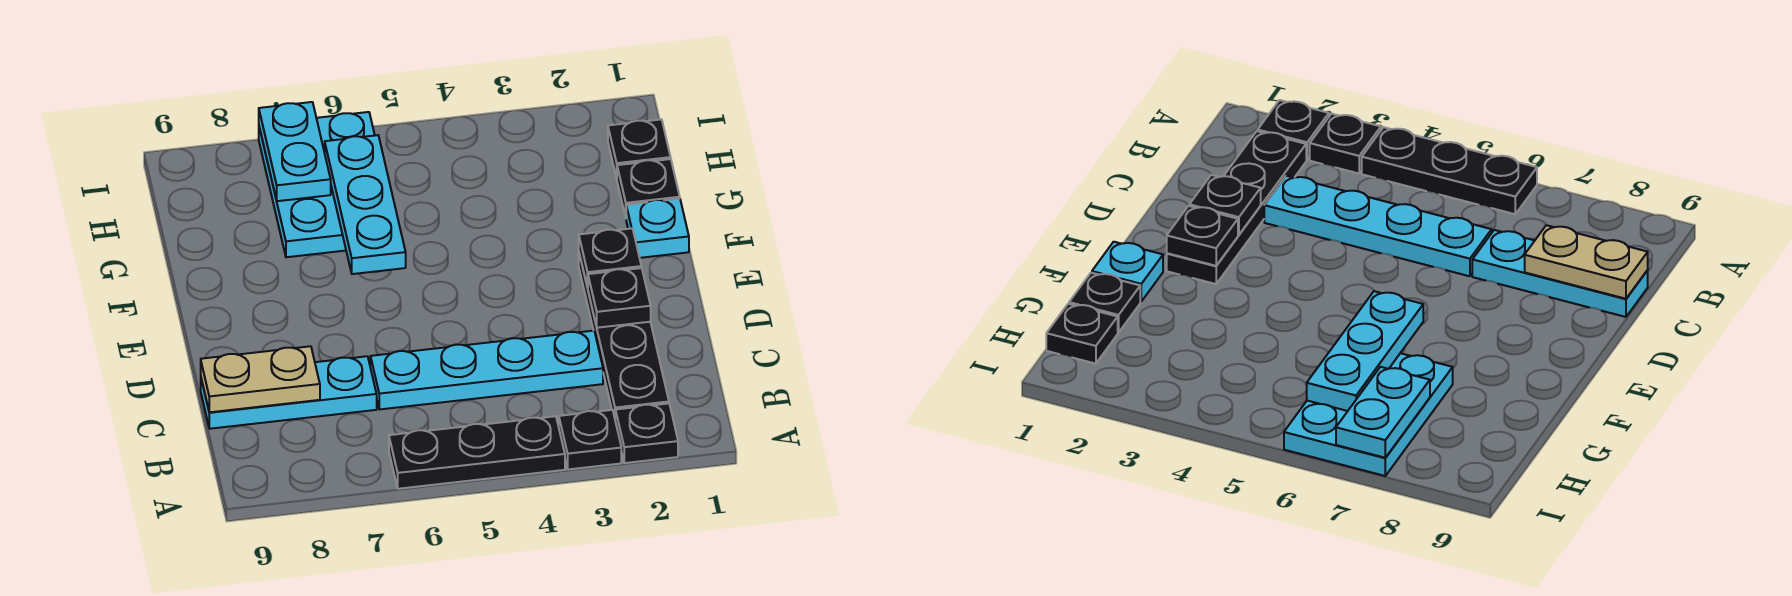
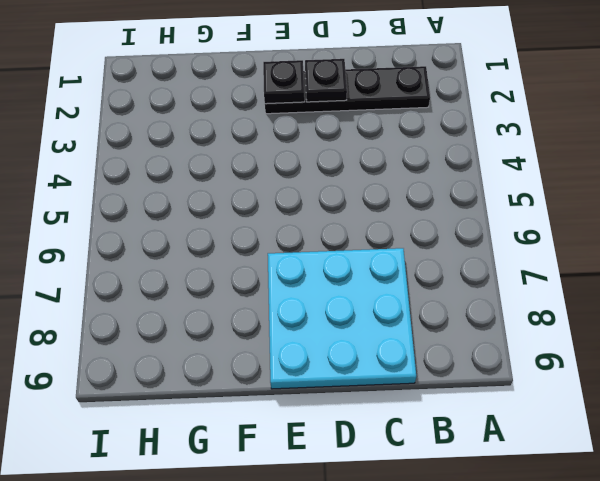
cyan plate C7:E9 level 1 -> cyan plate C7:C9 level 1
none -> black plate A2 level 1
none -> black plate A3 level 1
none -> black plate A4:A6 level 1

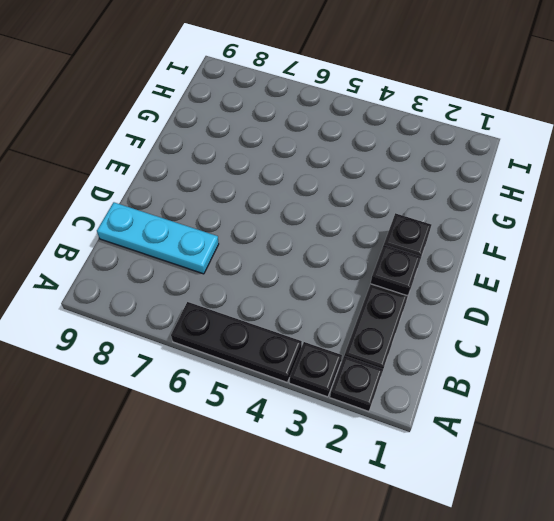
none -> cyan plate C3:C6 level 1
none -> cyan plate F1 level 1
none -> black plate G1 level 1

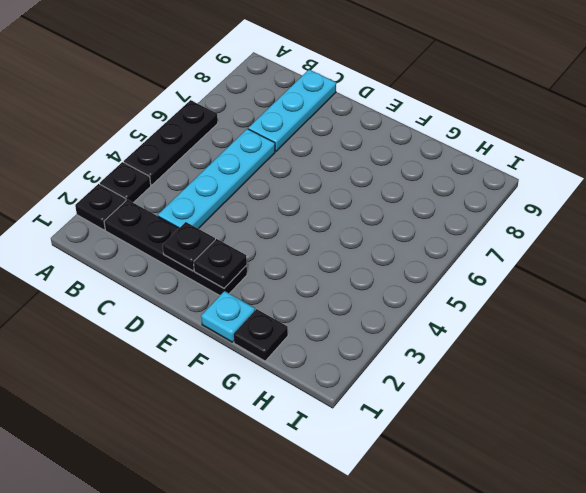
none -> cyan plate G6:I7 level 1
none -> black plate H1 level 1
none -> tan plate C8:C9 level 2

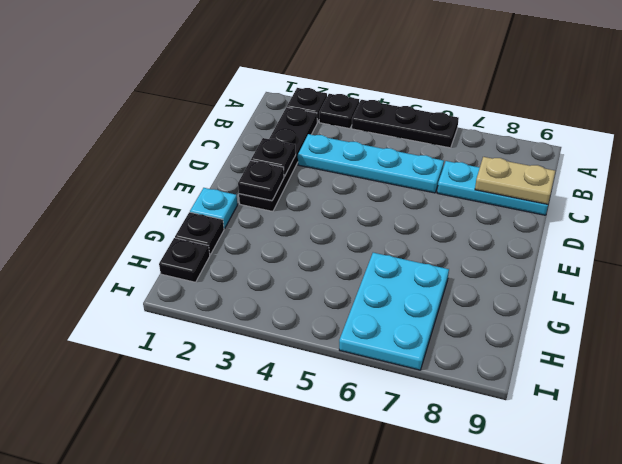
none -> cyan plate F6:H6 level 2
none -> cyan plate H7:I7 level 2

